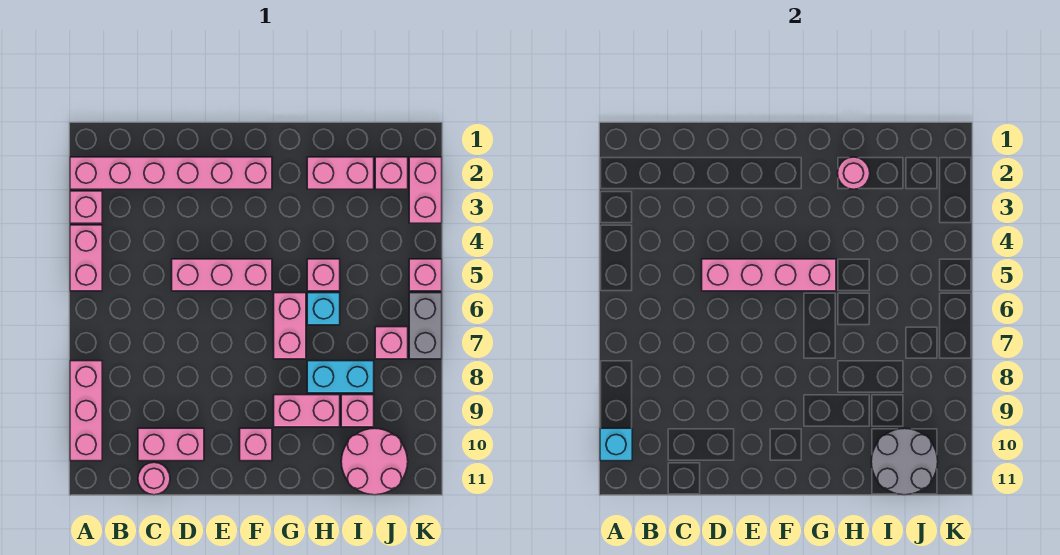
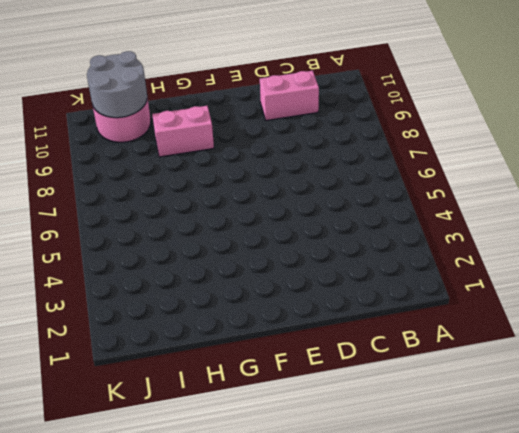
none -> pink brick A2:F2 level 1
none -> pink brick A3 level 1
none -> pink brick A4:A5 level 1

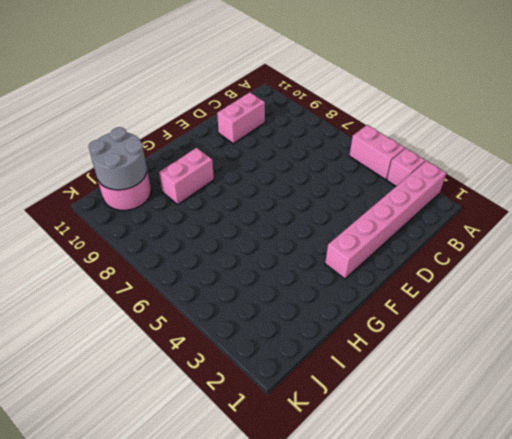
none -> pink brick A8:A10 level 1
none -> pink round brick C11 level 1
none -> pink brick D5:F5 level 1

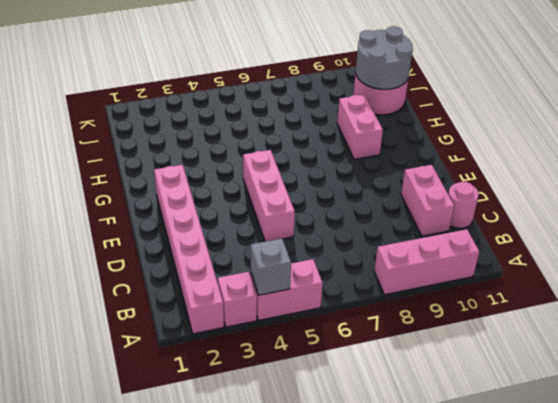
grey brick A4 level 2 -> none
none -> pink brick F10 level 1
none -> pink brick G6:G7 level 1
none -> pink brick H2:I2 level 1

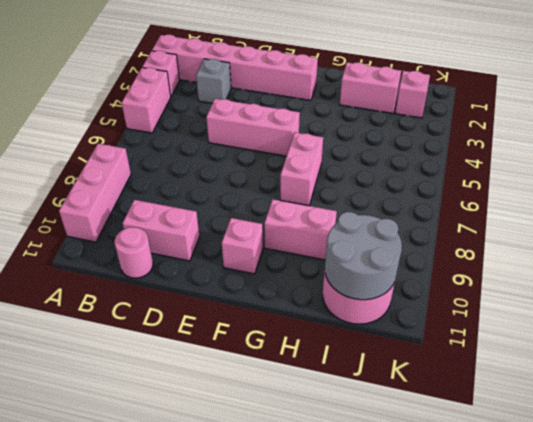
grey brick C3 level 1 -> none
none -> pink brick H5 level 1
none -> cyan brick H6 level 1
none -> cyan brick H8:I8 level 1

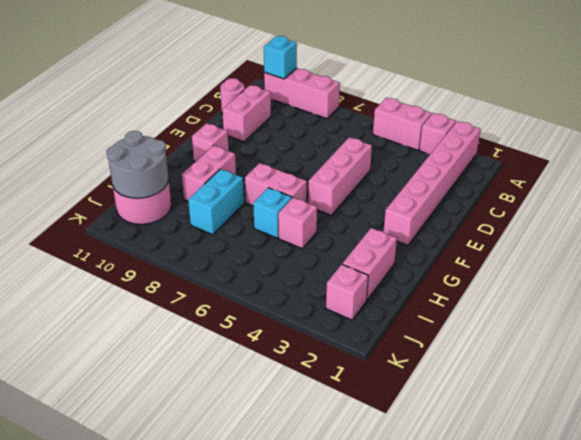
none -> pink brick I9 level 1
none -> pink brick J7 level 1
none -> pink brick K2:K3 level 1

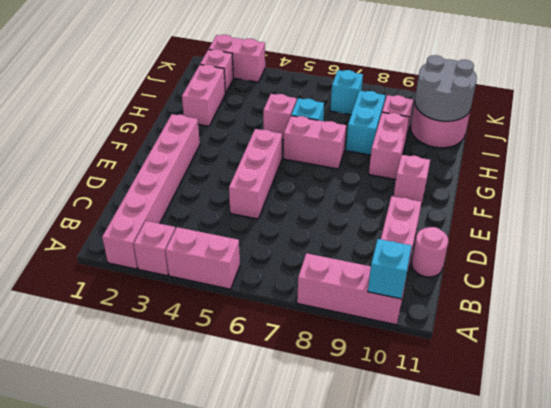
cyan brick J7 level 1 -> pink brick J7 level 1
none -> pink brick K5 level 1
none -> grey brick K6:K7 level 1
none -> pink brick D5:G5 level 2

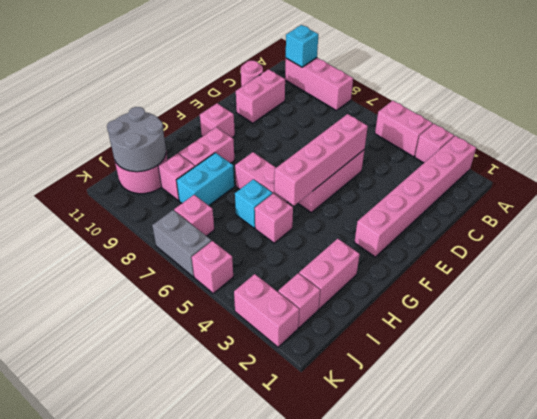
none -> pink round brick H2 level 2

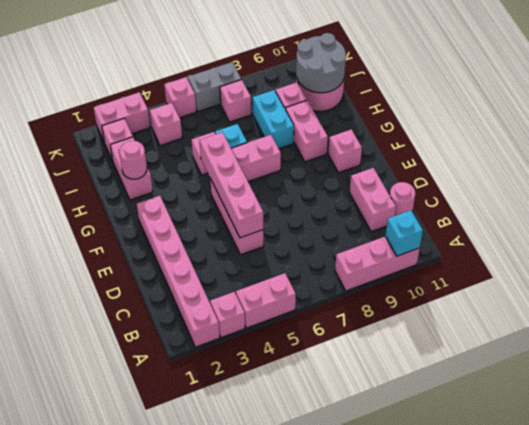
pink brick J4 level 1 -> none

